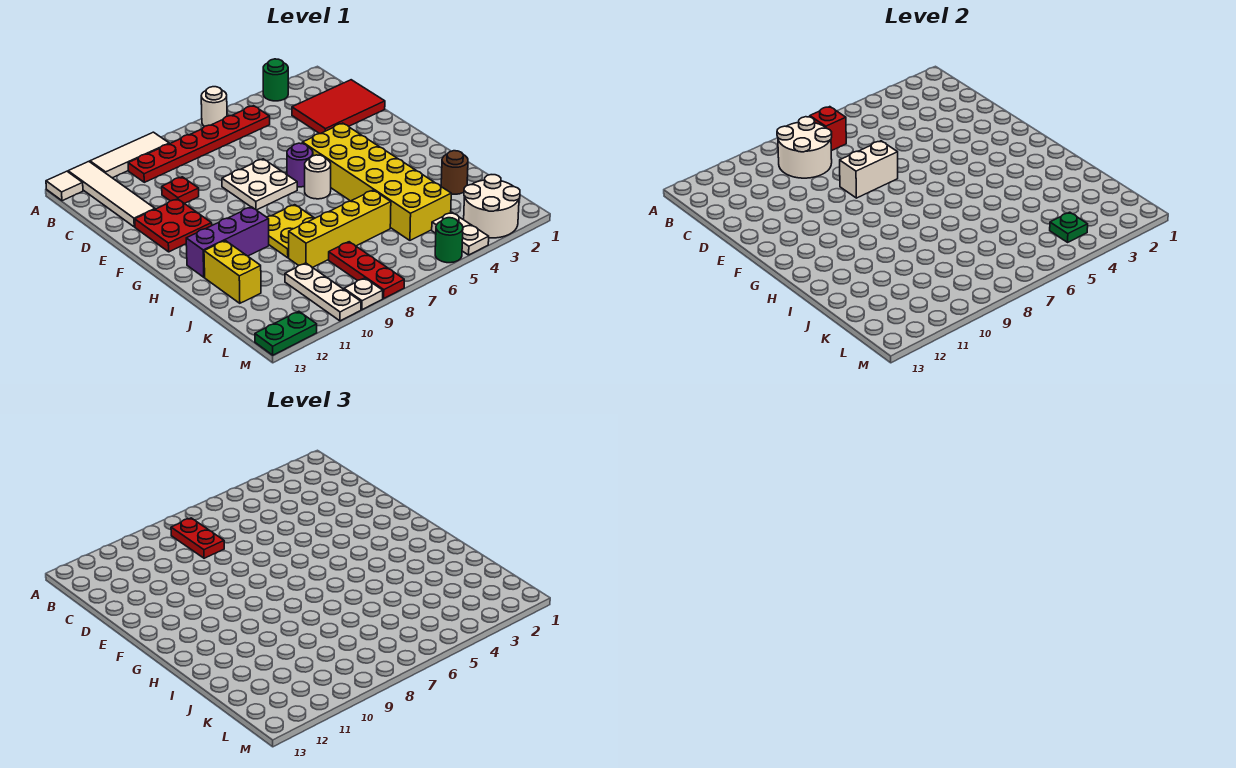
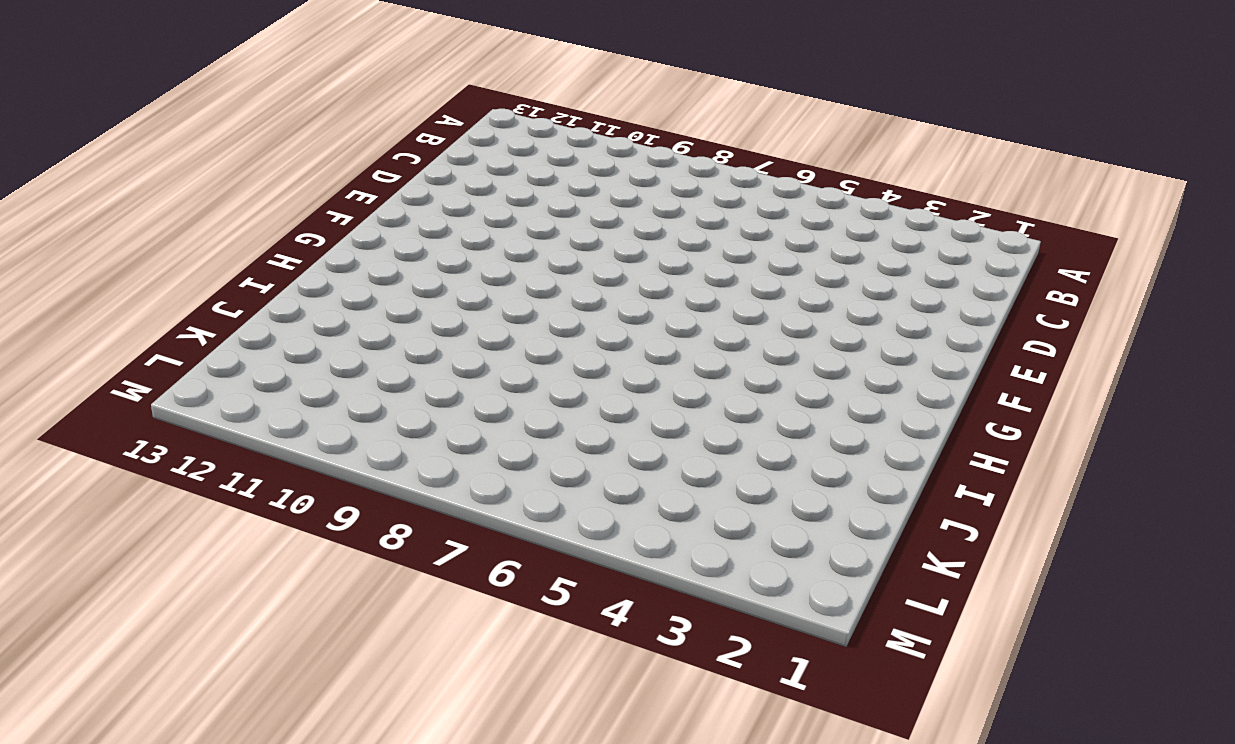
none -> green round brick A3 level 1
none -> white round brick A6 level 1
none -> white tile A9:A11 level 1
none -> white tile A12:D12 level 1

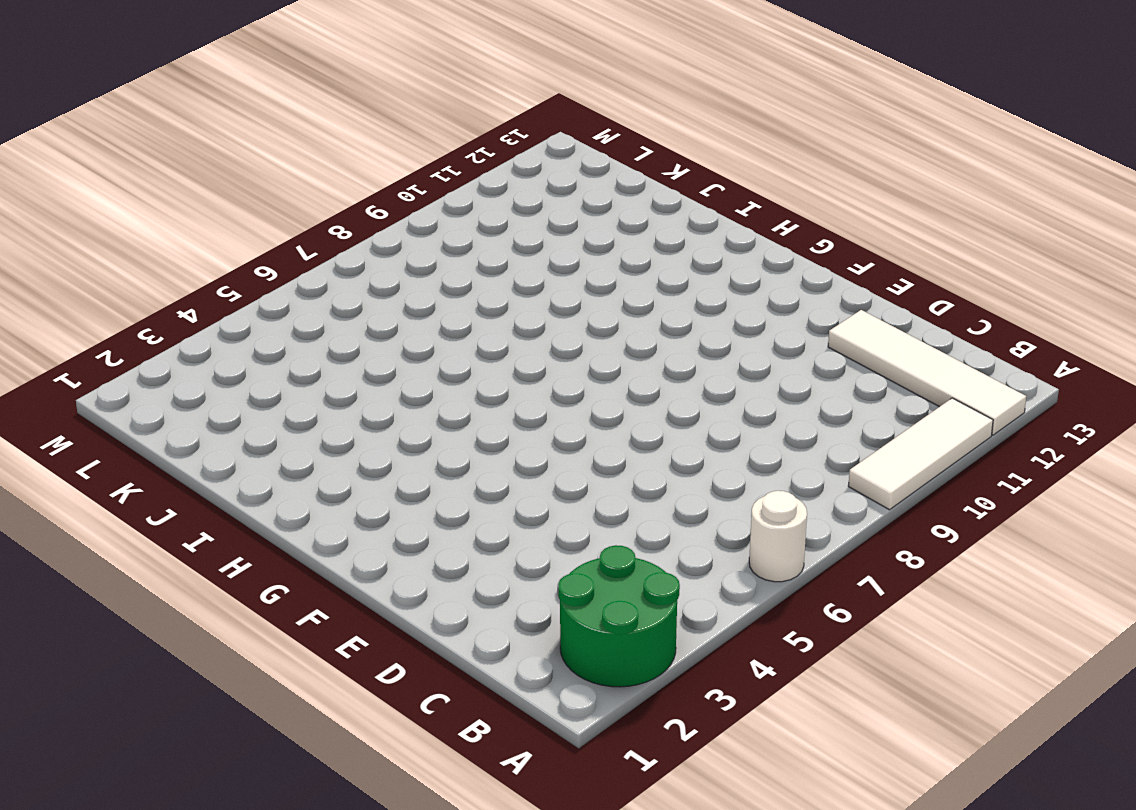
green round brick A2:B3 level 1 -> green round brick A3 level 1
none -> white tile A13 level 1
none -> red plate B5:B10 level 1
none -> red tile C1:D3 level 1
none -> red plate D10 level 1

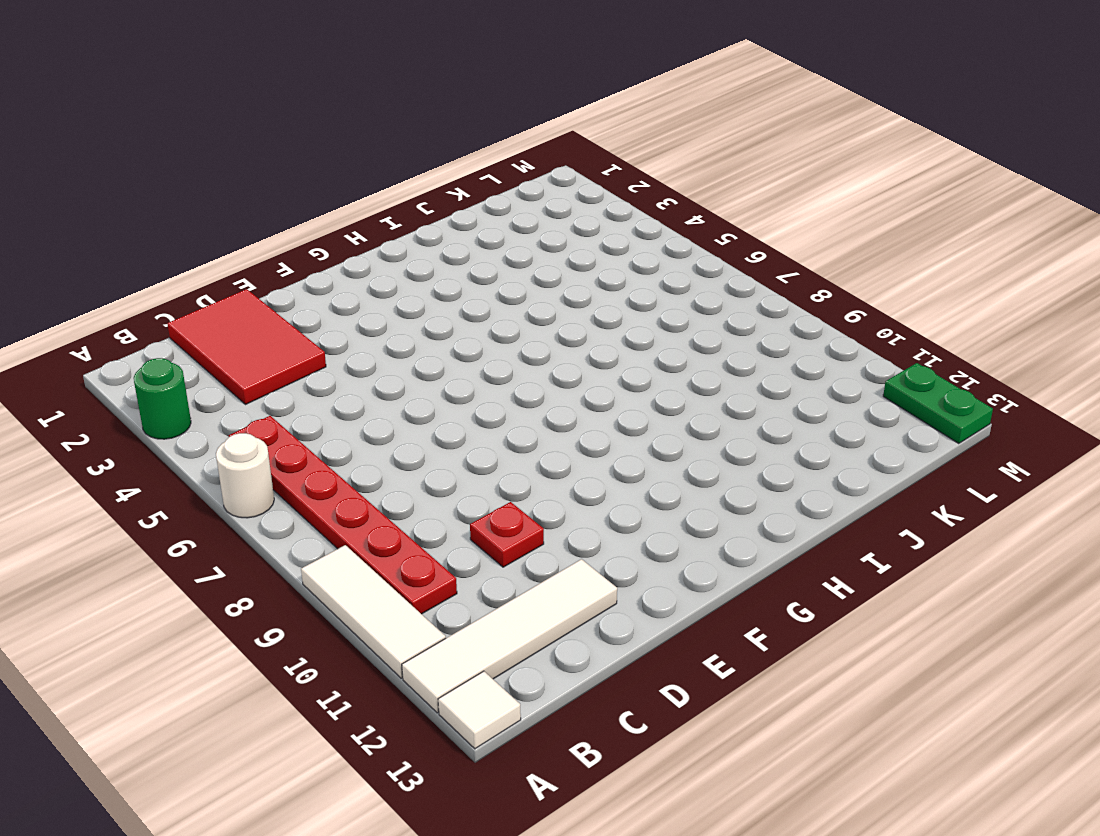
none -> white plate E7:F8 level 1
none -> red plate E11:F12 level 1
none -> yellow brick F4:K5 level 1
none -> purple round brick F6 level 1

